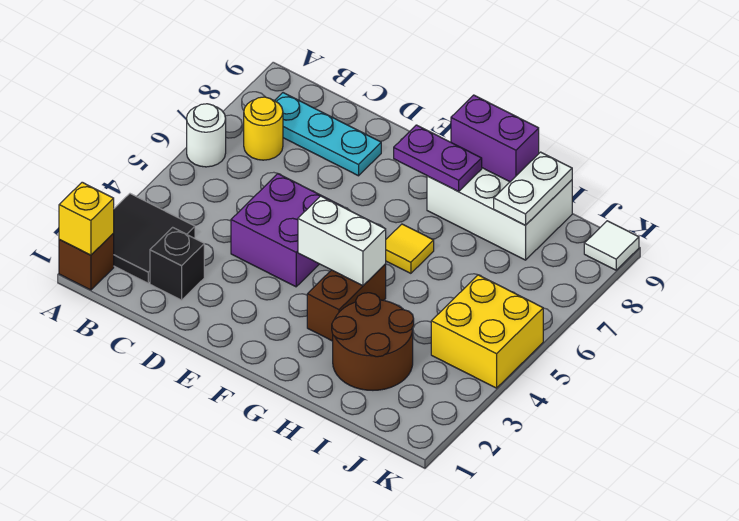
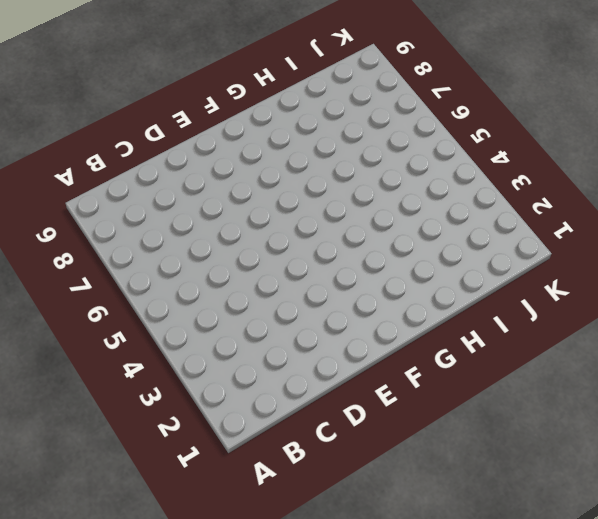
none -> brown brick A1 level 1
none -> black tile A2:B3 level 1
none -> white round brick A6 level 1

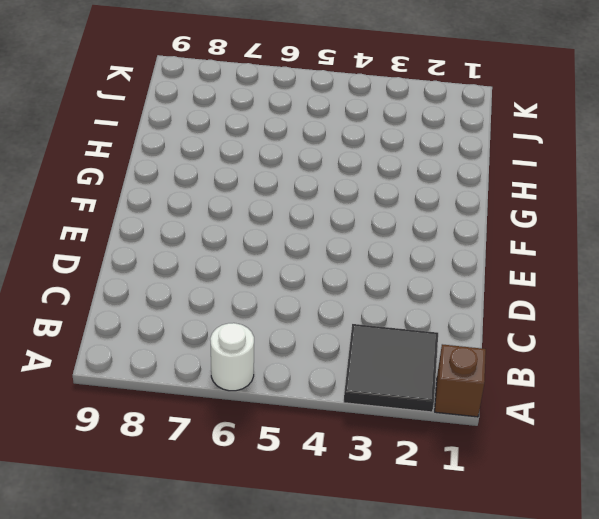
none -> yellow round brick B7 level 1
none -> cyan plate B8:D8 level 1
none -> black brick C2 level 1

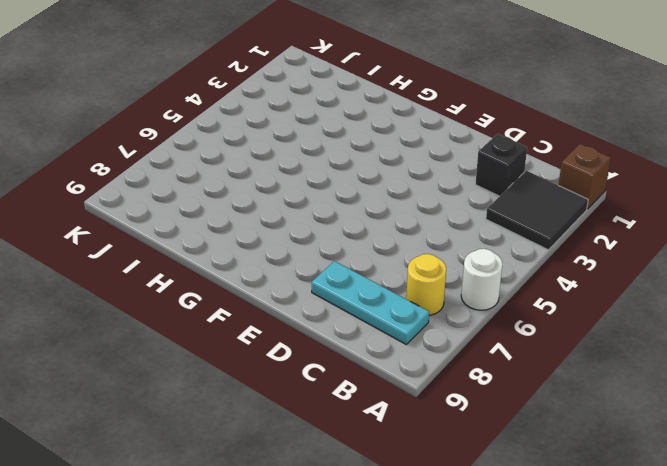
none -> purple brick D4:E5 level 1
none -> brown brick G3:G4 level 1
none -> yellow tile G6 level 1

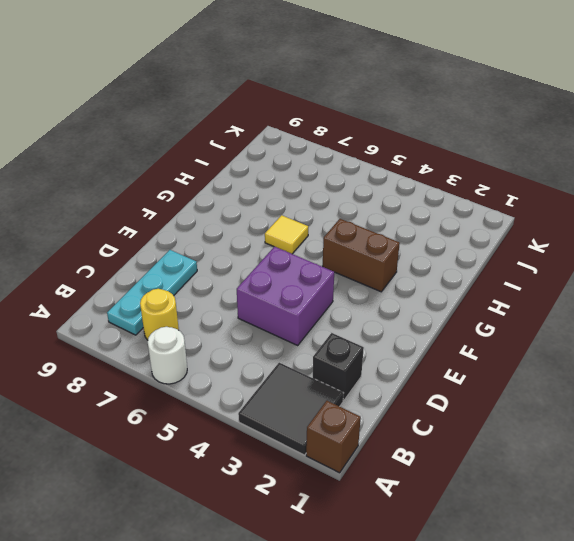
none -> white brick G8:I9 level 1
none -> brown round brick H2:I3 level 1
none -> yellow brick J4:K5 level 1

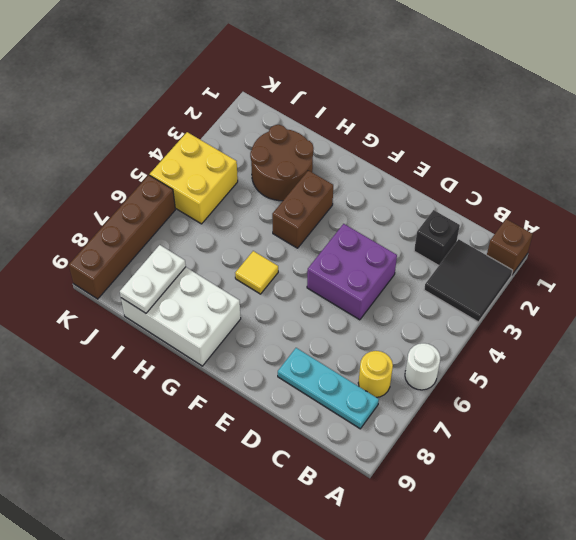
brown brick K6:K9 level 1 -> white tile K9 level 1
none -> yellow brick A1 level 2
none -> white brick F4:G4 level 2
none -> purple plate F8:G8 level 2

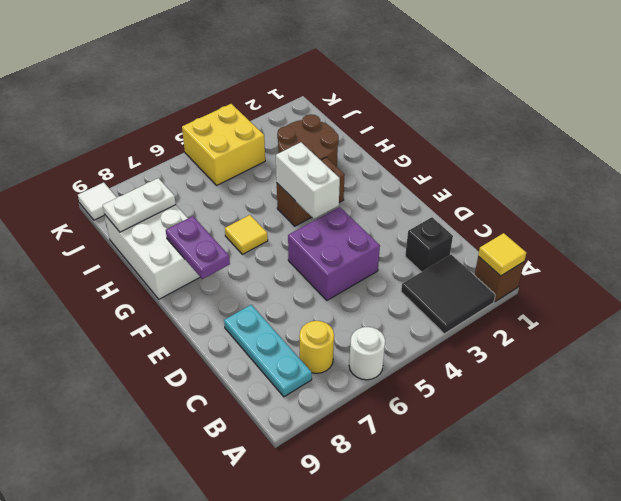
yellow tile A1 level 2 -> yellow brick A1 level 2
none -> purple brick G9:H9 level 2

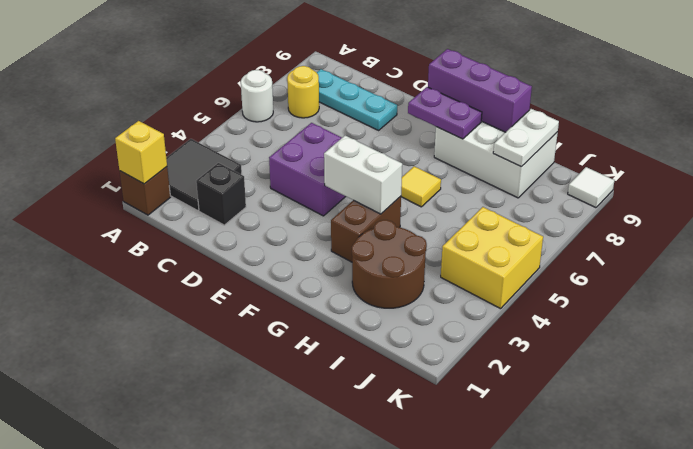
purple brick F9:H9 level 2 -> purple brick G9:H9 level 2

